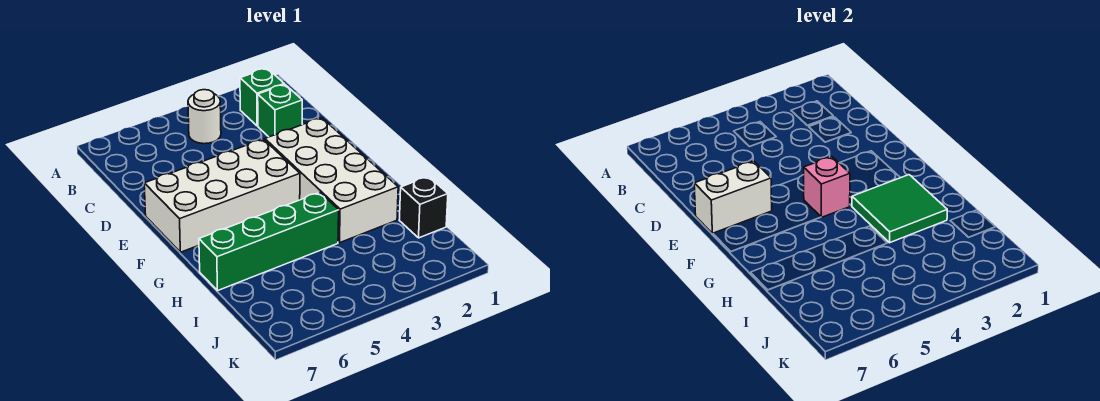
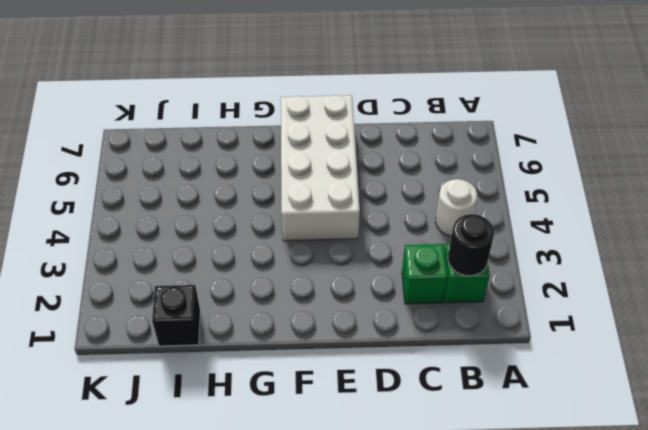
black round brick B2 level 2 -> none
none -> white brick E2:H3 level 1
none -> green brick H4:H7 level 1

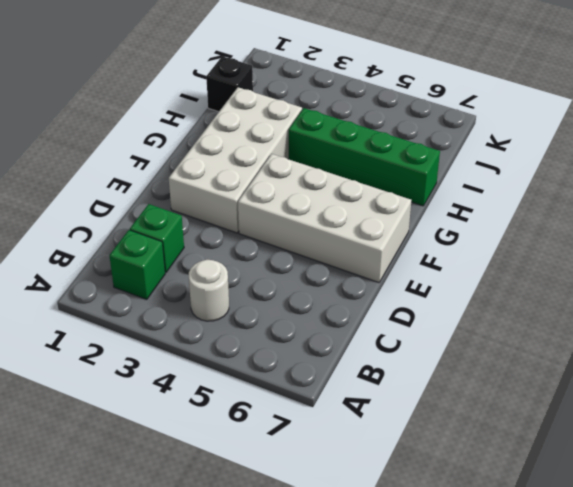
none -> white brick E6:E7 level 2
none -> pink brick F4 level 2

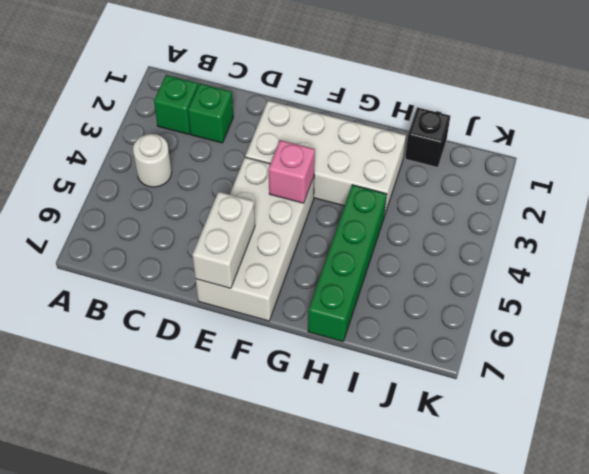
none -> green tile G2:H3 level 2

